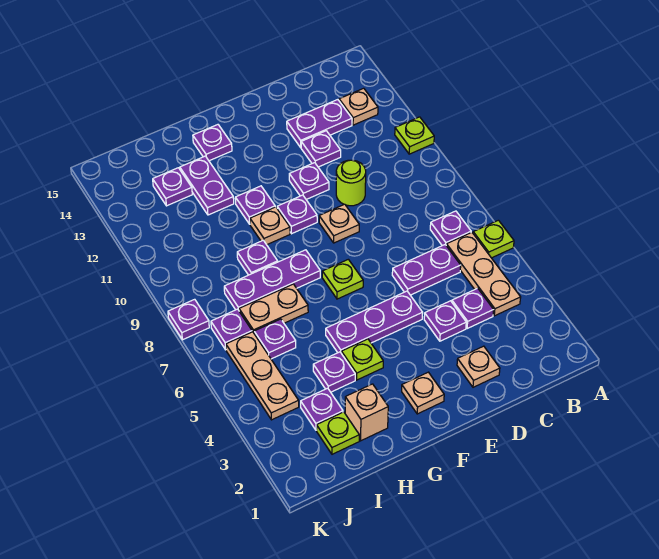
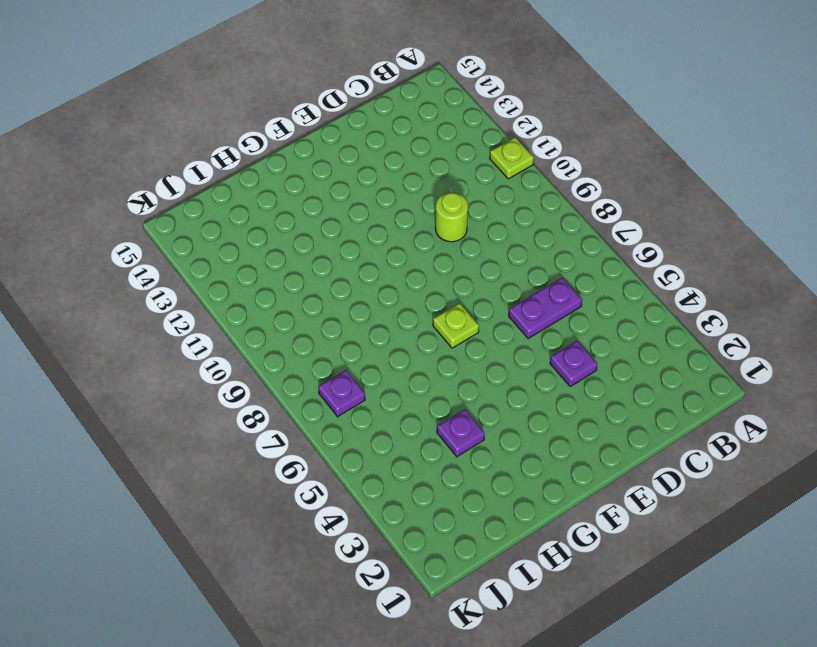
none -> lime plate A6 level 1
none -> tan plate B4:B6 level 1
none -> purple plate B7 level 1
none -> tan plate B13 level 1

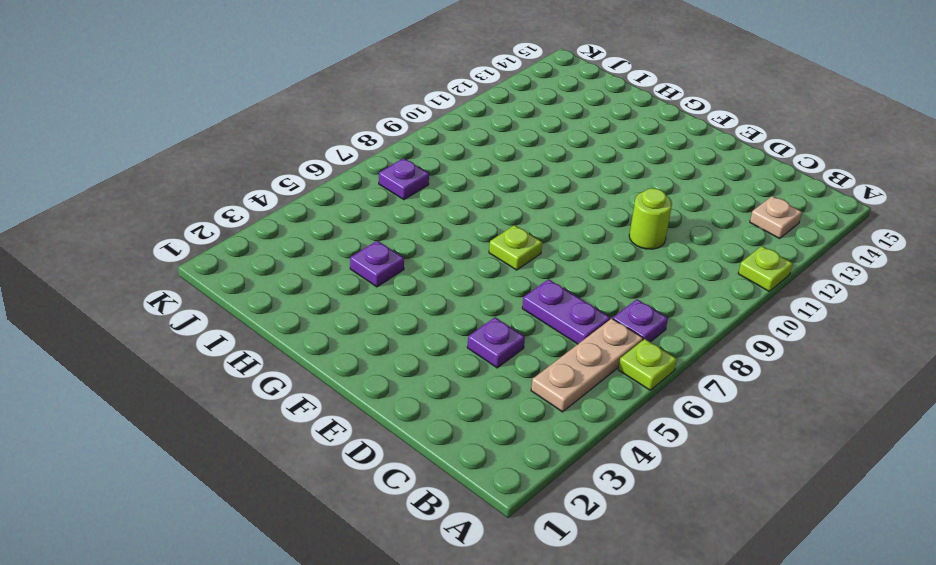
none -> purple plate C4 level 1
none -> purple plate C13:D13 level 1
none -> tan plate D2 level 1
none -> purple plate D12 level 1

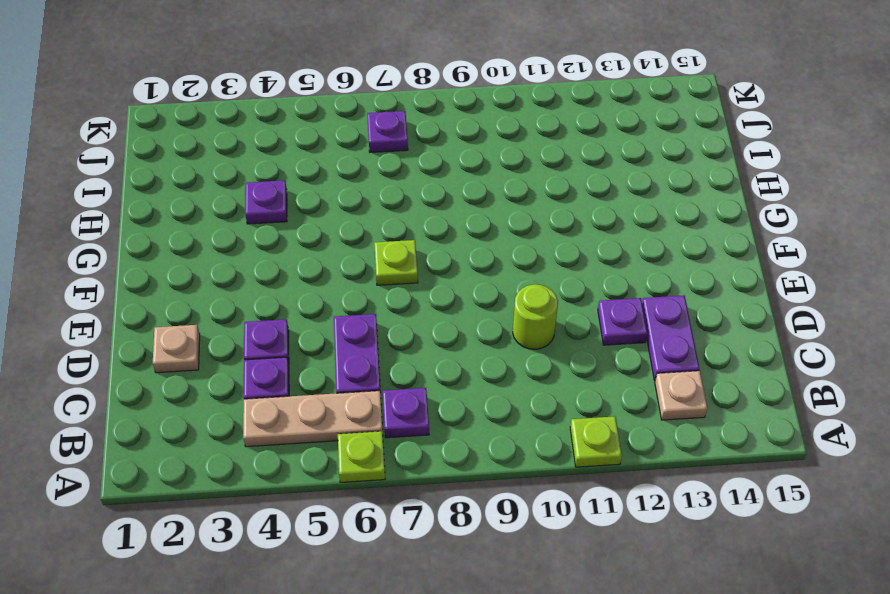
none -> purple plate E5:G5 level 1
none -> tan plate E9 level 1
none -> purple plate E11 level 1
none -> tan plate F2 level 1

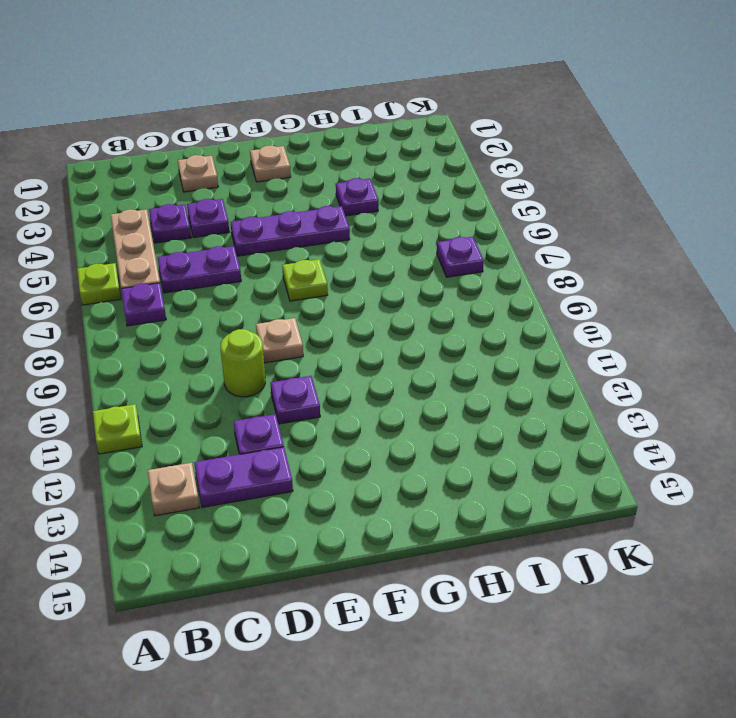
none -> purple plate F10 level 1
none -> lime plate G4 level 1
none -> purple plate G8:I8 level 1
none -> tan plate G10 level 1

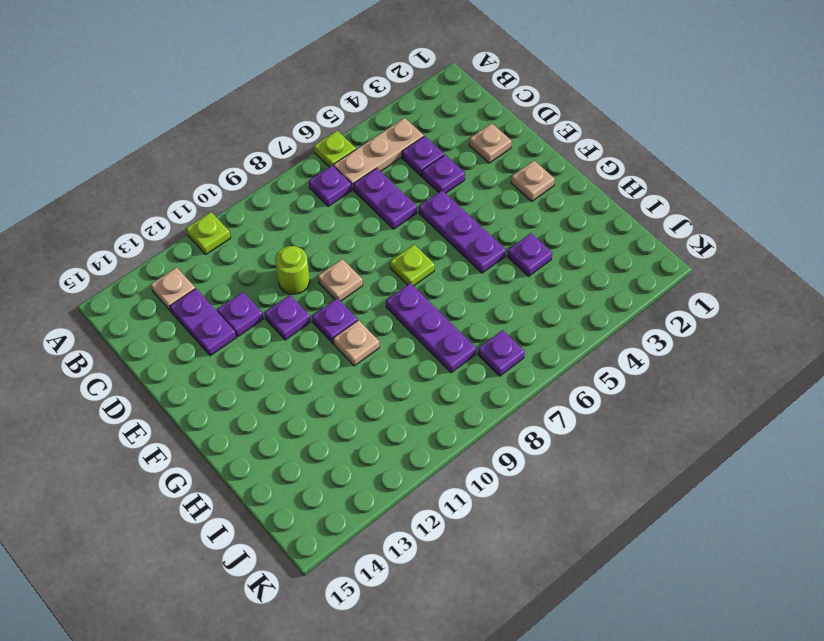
none -> lime plate G4 level 1
none -> purple plate G11 level 1
none -> purple plate G14 level 1
none -> tan brick H2 level 1

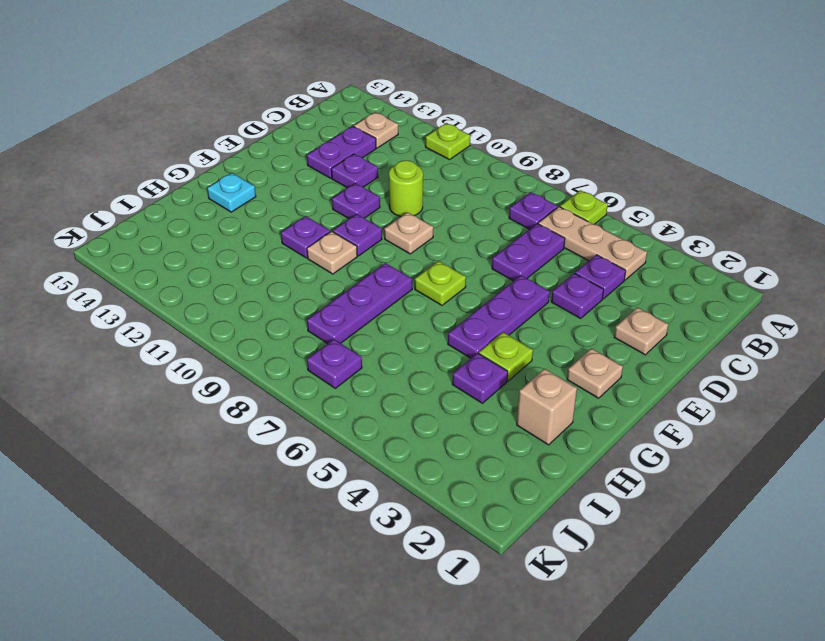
cyan plate G14 level 1 -> purple plate G14 level 1
none -> tan plate H7:I7 level 1
none -> purple plate H9 level 1
none -> purple plate H12:H13 level 1
none -> lime plate I2 level 1

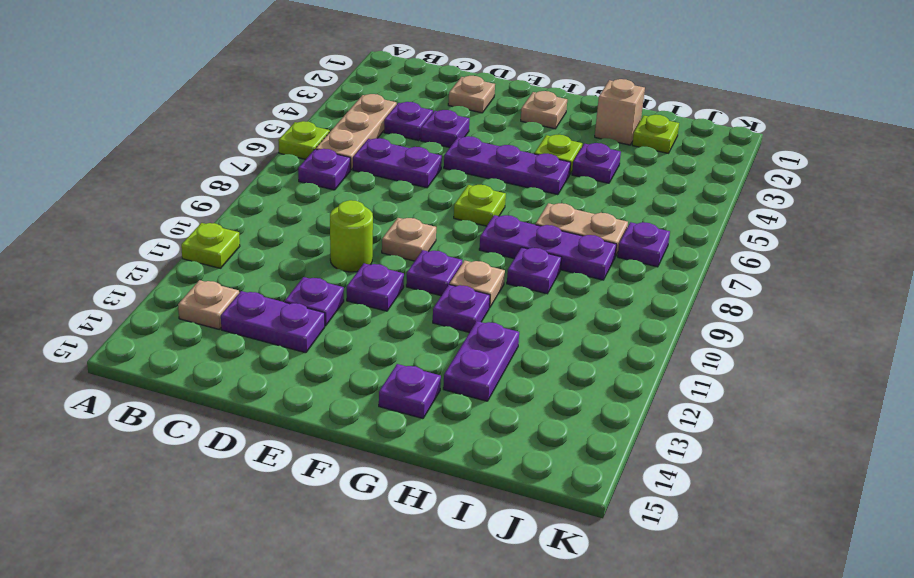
none -> purple plate I3 level 1
none -> purple plate I6 level 1
none -> purple plate I13 level 1
none -> tan plate J4:J6 level 1

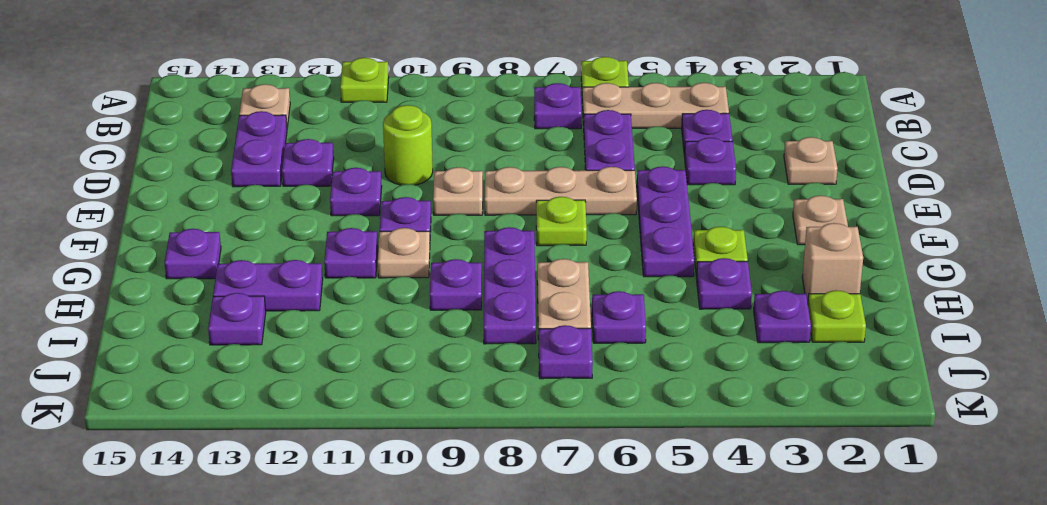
tan plate E6:E8 level 1 -> tan plate J4:J6 level 1
none -> purple plate K8 level 1

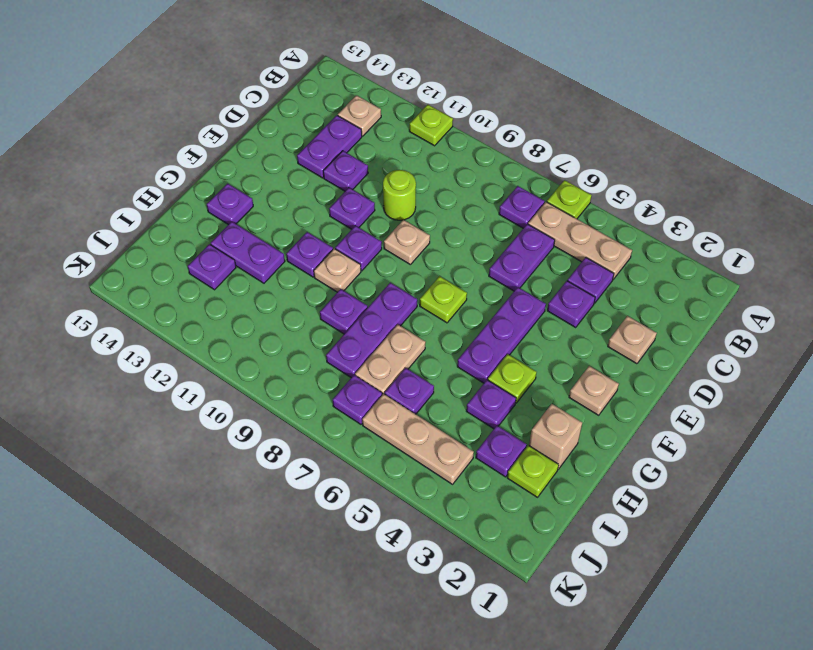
none -> purple plate K8 level 1

